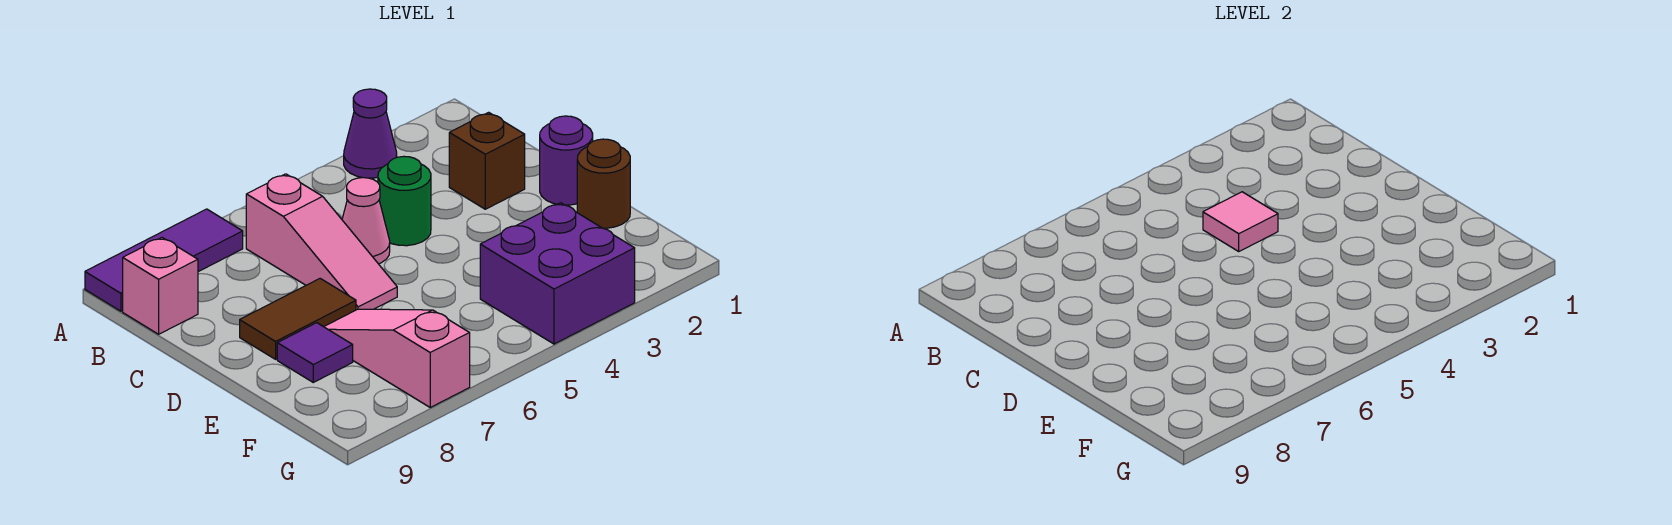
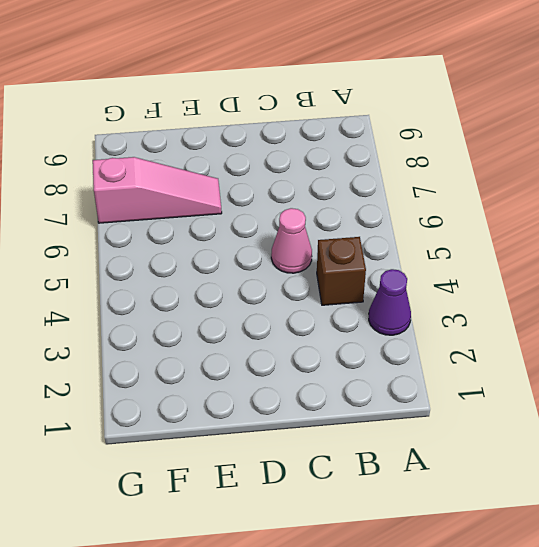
brown brick B4 level 1 -> brown brick C2 level 1
none -> purple tile A7:A9 level 1
none -> pink slope B6:D6 level 1 top B
none -> pink brick B9 level 1

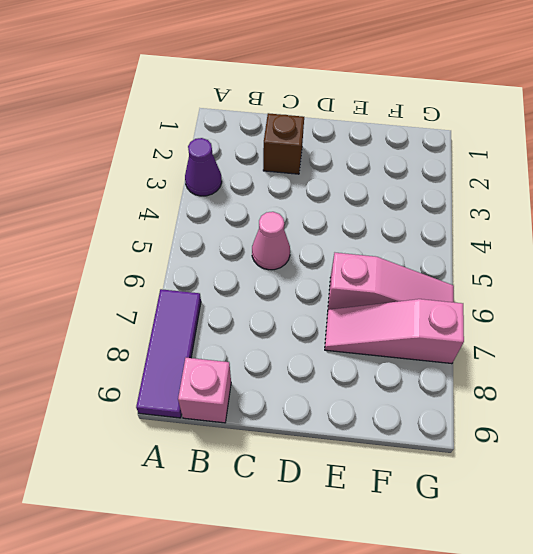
pink slope E6:G6 level 1 top E -> pink slope B6:D6 level 1 top B
none -> green round brick C4 level 1
none -> purple round brick D1 level 1
none -> brown tile D7:D8 level 1

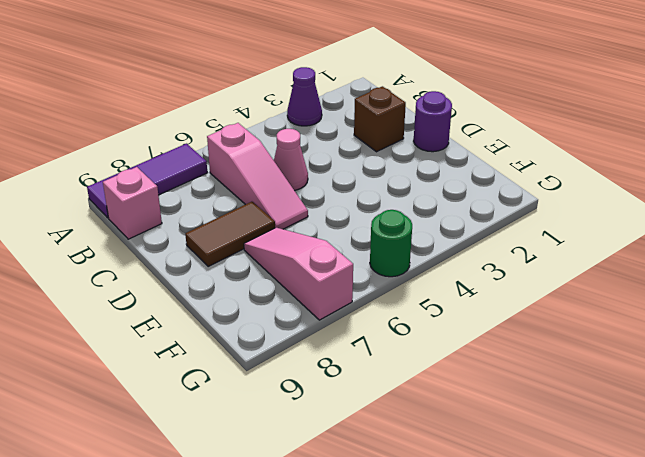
green round brick G5 level 1 -> green round brick C4 level 1
none -> brown round brick E1 level 1
none -> purple tile E8 level 1
none -> purple brick F3:G4 level 1

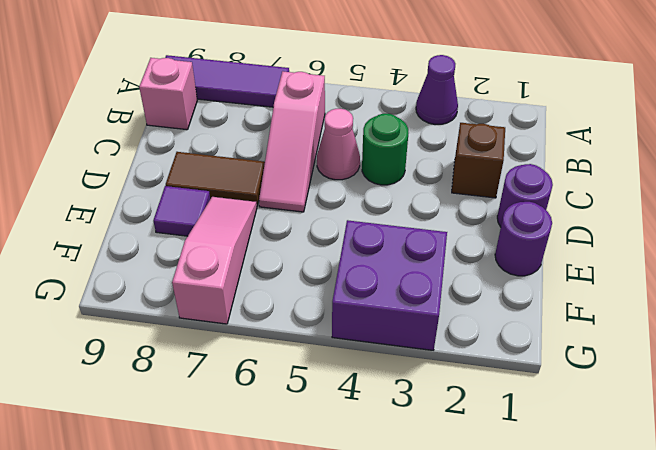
purple round brick E1 level 1 -> brown round brick E1 level 1
none -> pink tile C4 level 2

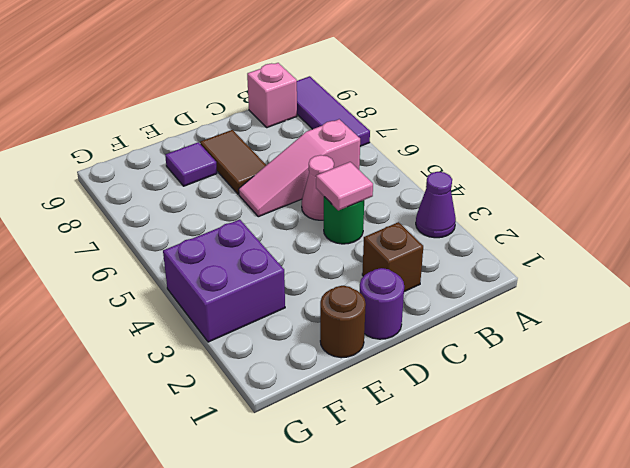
none -> pink slope E7:G7 level 1 top G

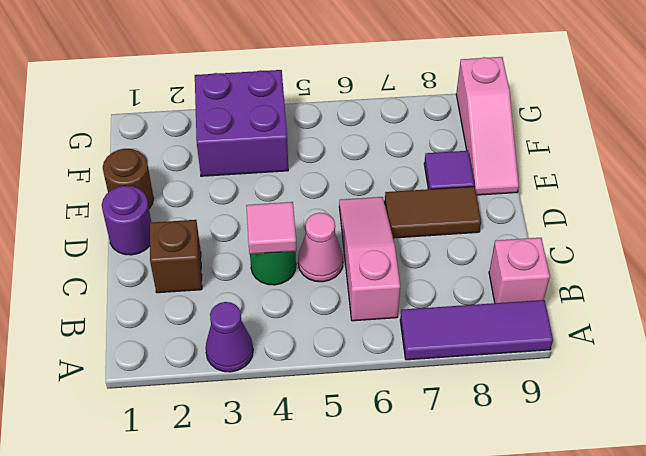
pink slope E9:G9 level 1 top G -> pink slope E7:G7 level 1 top G

